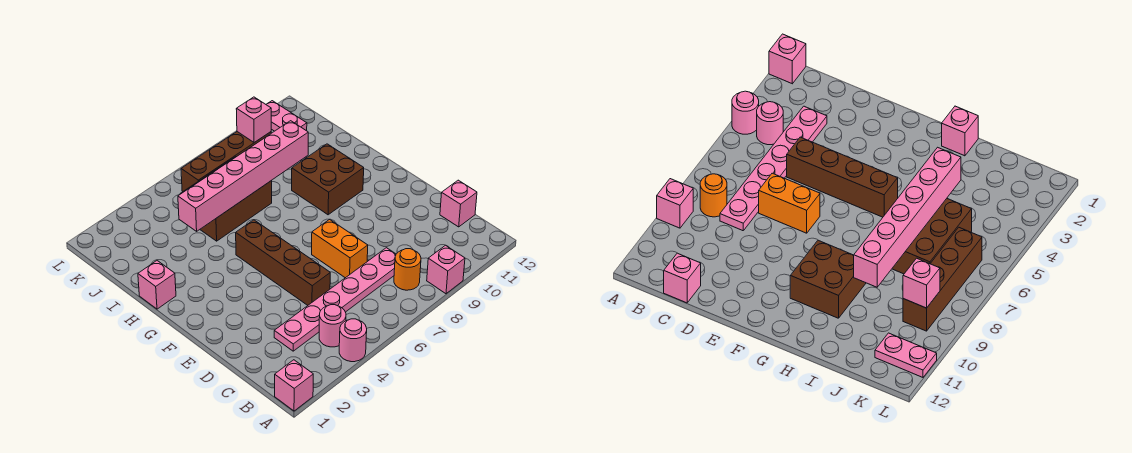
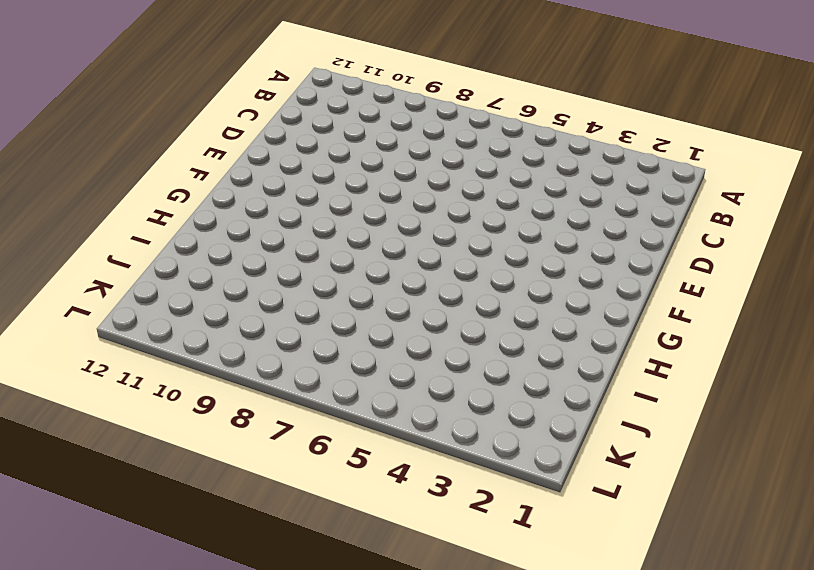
none -> pink brick A1 level 1
none -> pink round brick A4 level 1
none -> pink brick A9 level 1

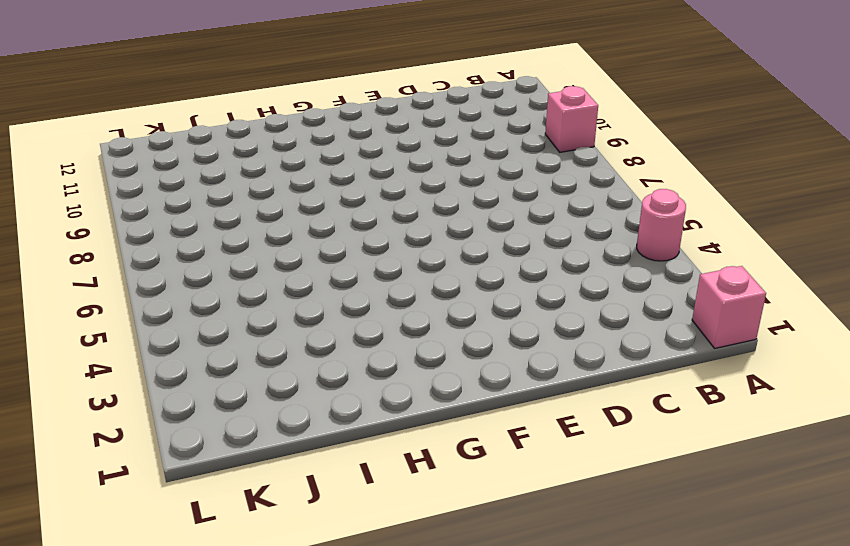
none -> pink round brick B4 level 1
none -> orange round brick B8 level 1
none -> pink plate C3:C8 level 1

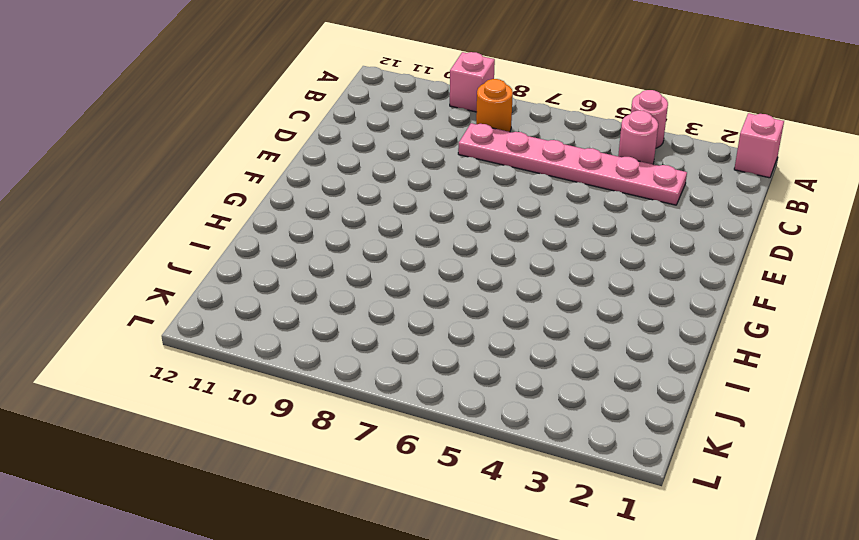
none -> pink brick C12 level 1
none -> brown brick D5:G5 level 1
none -> orange brick D7:E7 level 1

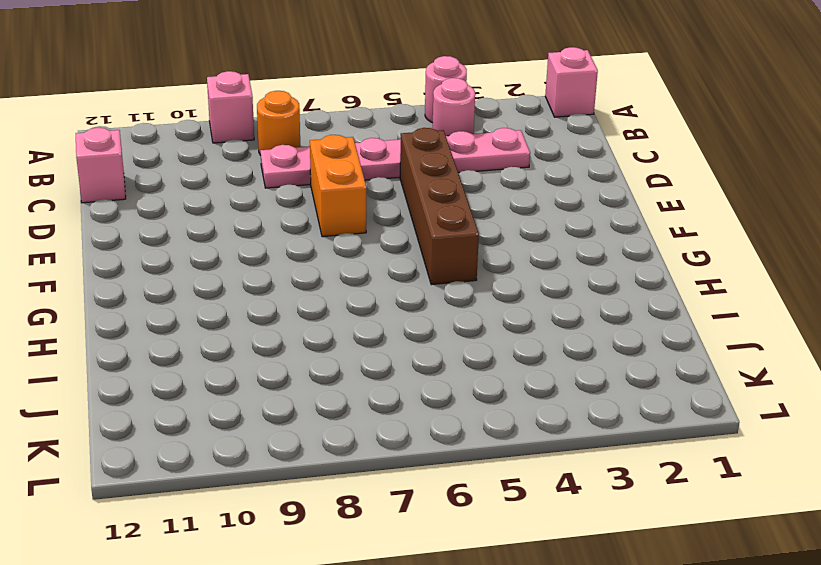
none -> brown brick G9:H10 level 1
none -> pink brick H1 level 1
none -> brown brick I5:J7 level 1

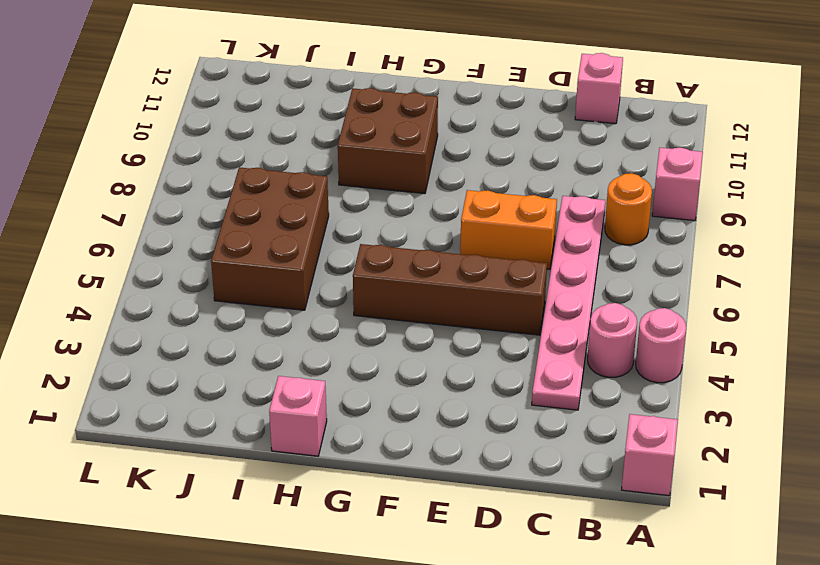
none -> brown brick K6:K9 level 1
none -> pink plate K11:L11 level 1
none -> pink brick I4:I9 level 2

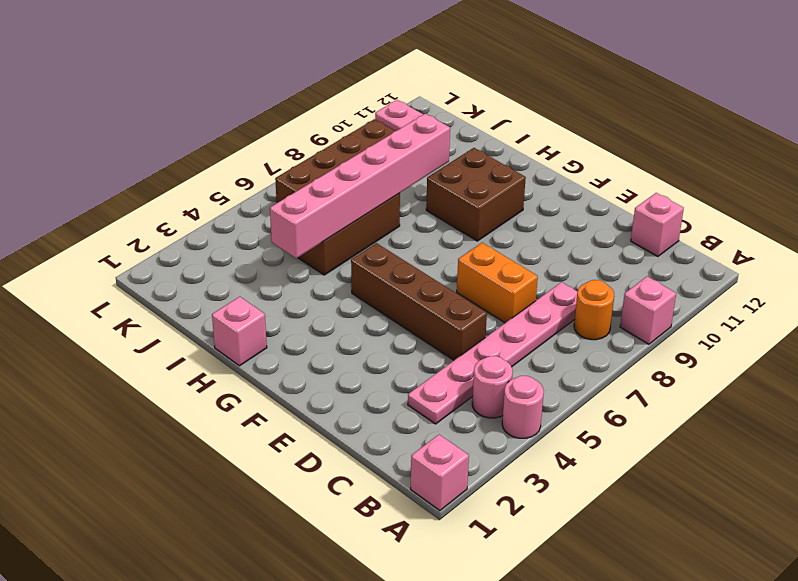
none -> pink brick K9 level 2

